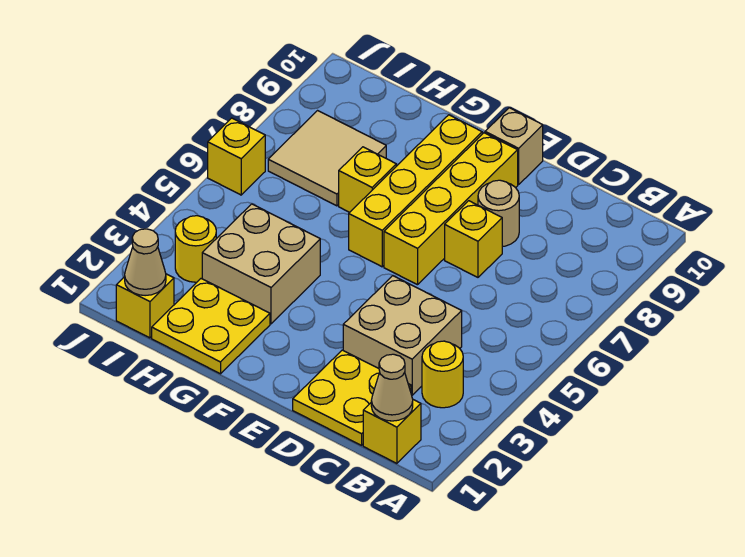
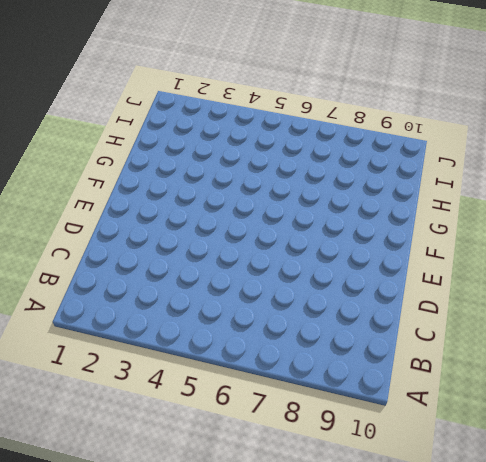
none -> yellow brick B1 level 1
none -> yellow round brick B3 level 1
none -> yellow plate C1:D2 level 1

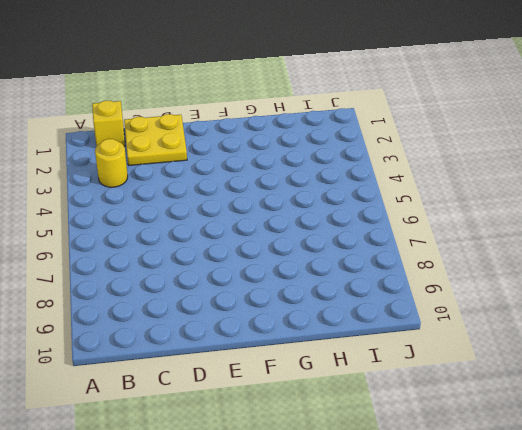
none -> tan brick C3:D4 level 1
none -> yellow brick D7 level 1
none -> tan round brick D8 level 1

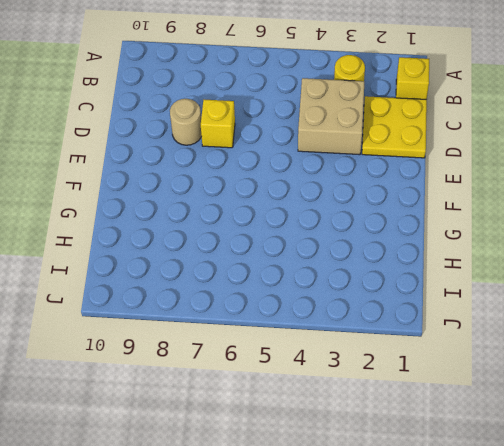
none -> yellow brick E6:E9 level 1
none -> tan brick E10 level 1
none -> yellow brick F6:F9 level 1

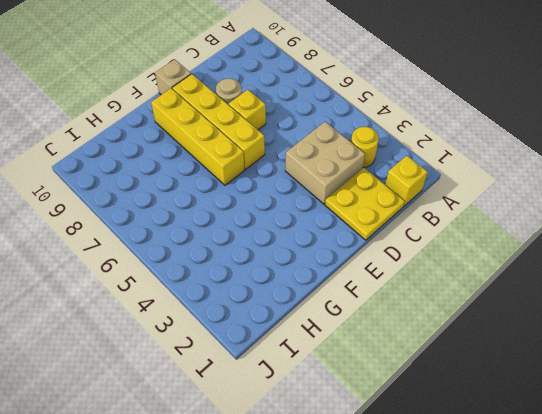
none -> yellow plate G1:H2 level 1
none -> tan brick G3:H4 level 1
none -> yellow brick G7 level 1

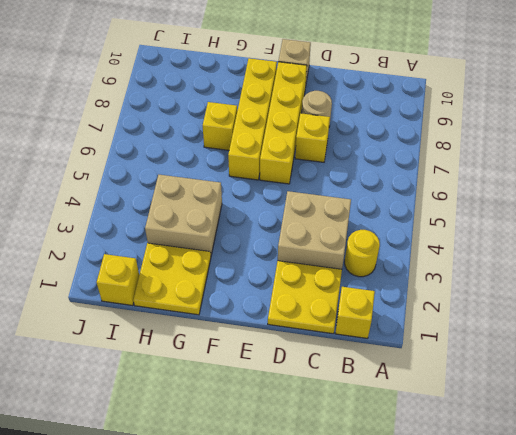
none -> tan tile H7:I8 level 1
none -> yellow round brick I3 level 1
none -> yellow brick J6 level 1

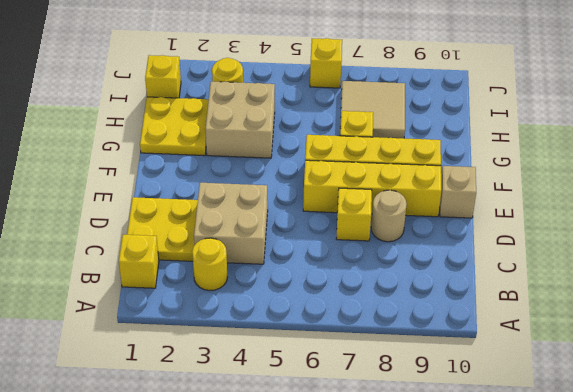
none -> tan cone B1 level 2
none -> tan cone I1 level 2

